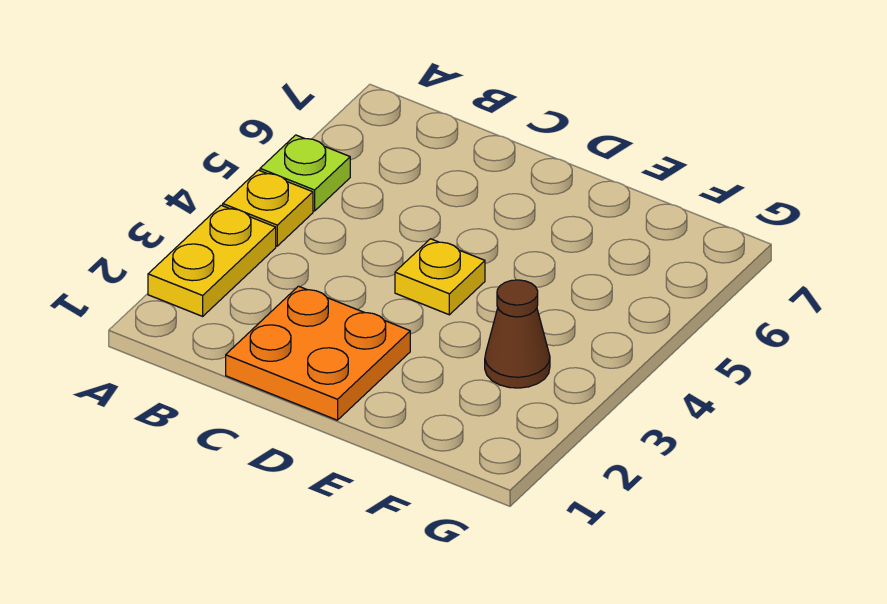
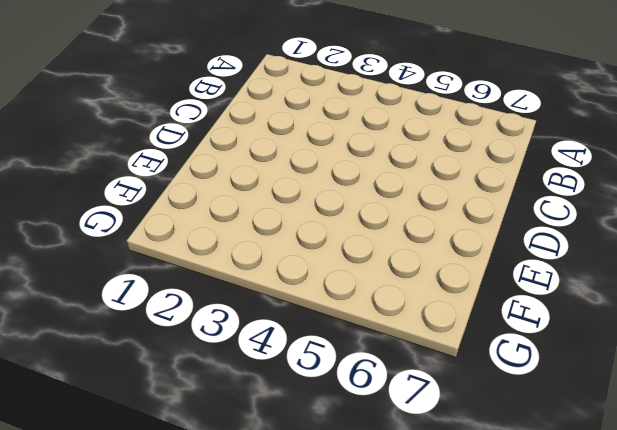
none -> yellow plate A2:A3 level 1
none -> yellow plate A4 level 1

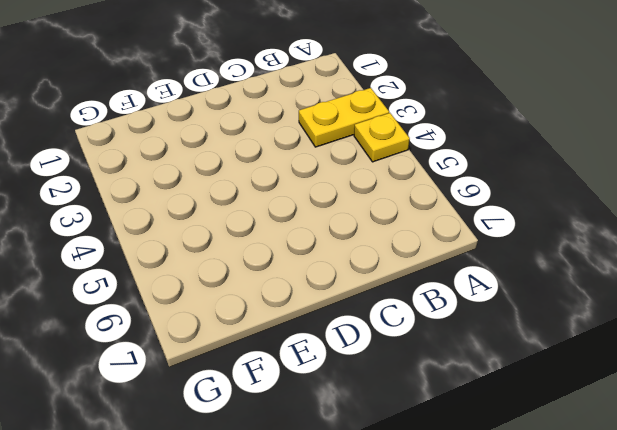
yellow plate A3:B3 level 1 -> yellow plate A2:A3 level 1
none -> lime plate A5 level 1
none -> orange plate C1:D2 level 1

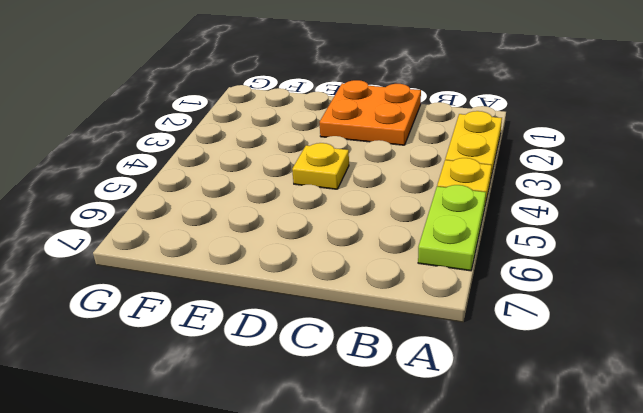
lime plate A5:A6 level 1 -> lime plate A5 level 1
none -> brown cone F3 level 1

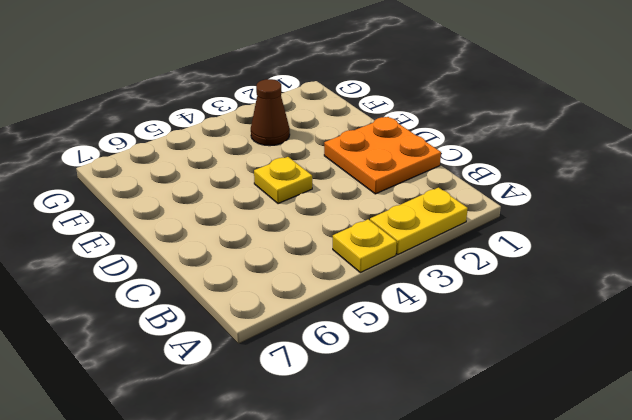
none -> lime plate A5 level 1

